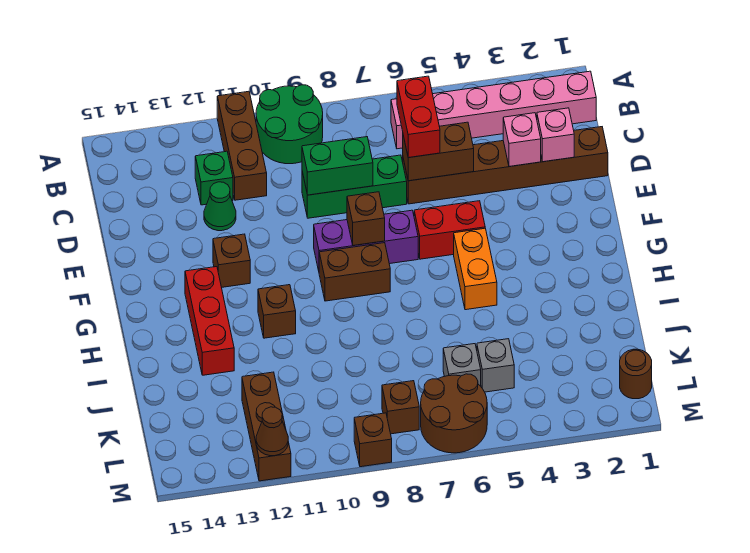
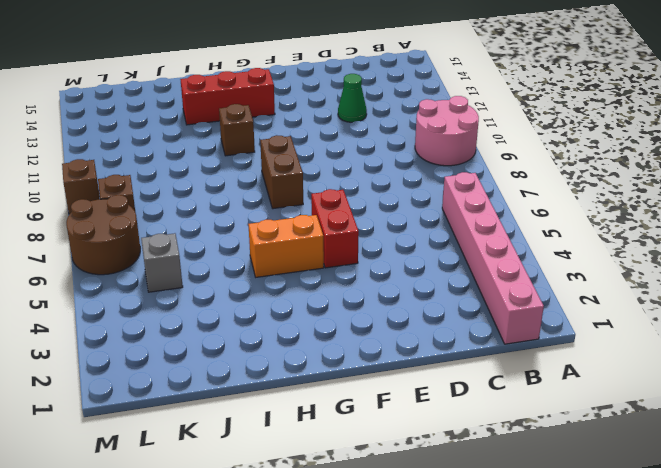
pink round brick A9:B10 level 1 -> green round brick A9:B10 level 1
none -> brown brick A11:C11 level 1
none -> green brick C12 level 1
none -> brown brick D1:D6 level 1

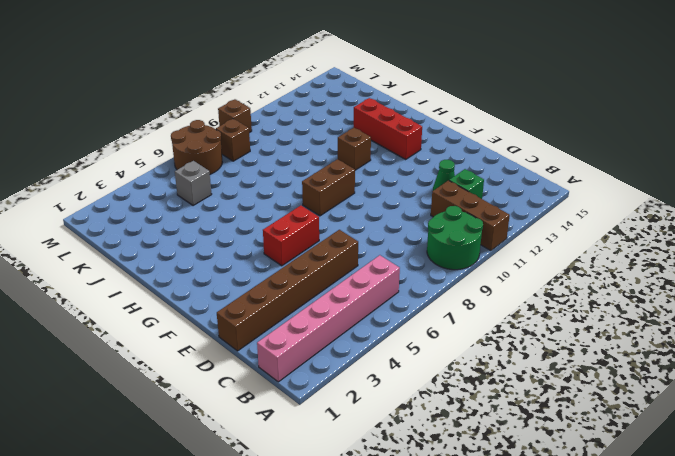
none -> green brick D7:D9 level 1
none -> purple brick F7:F9 level 1
none -> brown brick F12 level 1

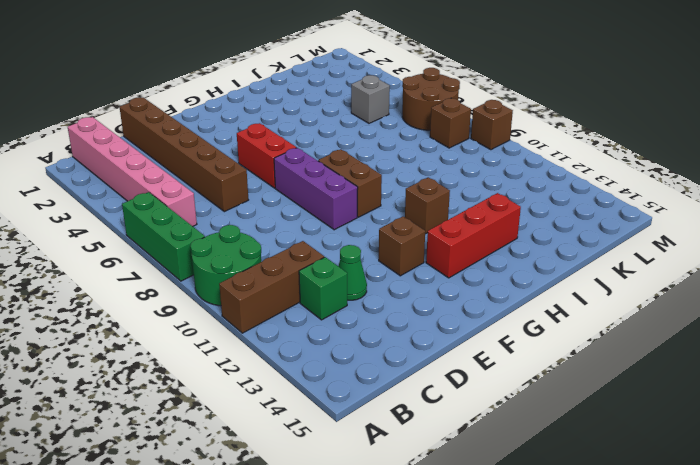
green brick A6:A8 level 1 -> green brick D7:D9 level 1
none -> orange brick G5:H5 level 1
none -> grey brick K6 level 1
none -> brown brick K12:M12 level 1

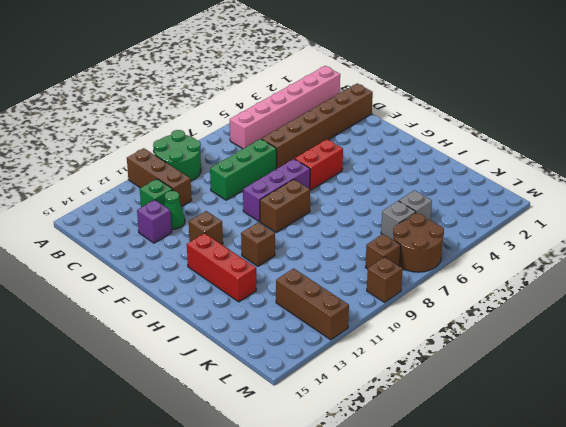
purple brick D13 level 1 -> none
none -> orange brick G5:H5 level 1
none -> brown round brick L1 level 1
none -> pink brick D2 level 2

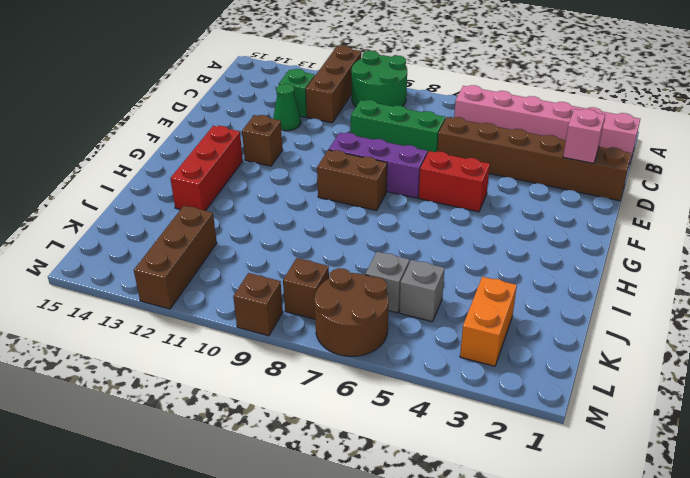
orange brick K3:L3 level 1 -> orange brick G5:H5 level 1
none -> brown brick H11 level 1
none -> brown round brick L1 level 1
none -> pink brick D3 level 2

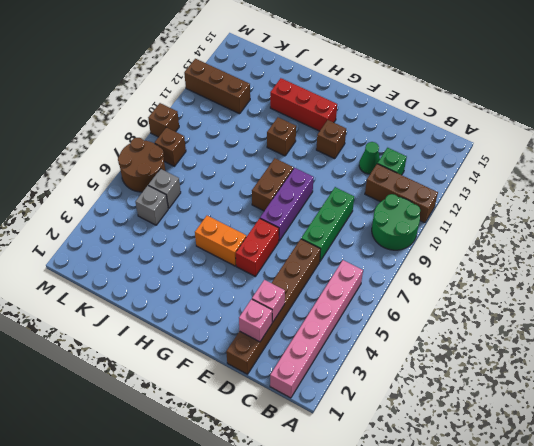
none -> brown round brick L1 level 1
none -> brown brick D5:D6 level 2
none -> green brick D8:D9 level 2

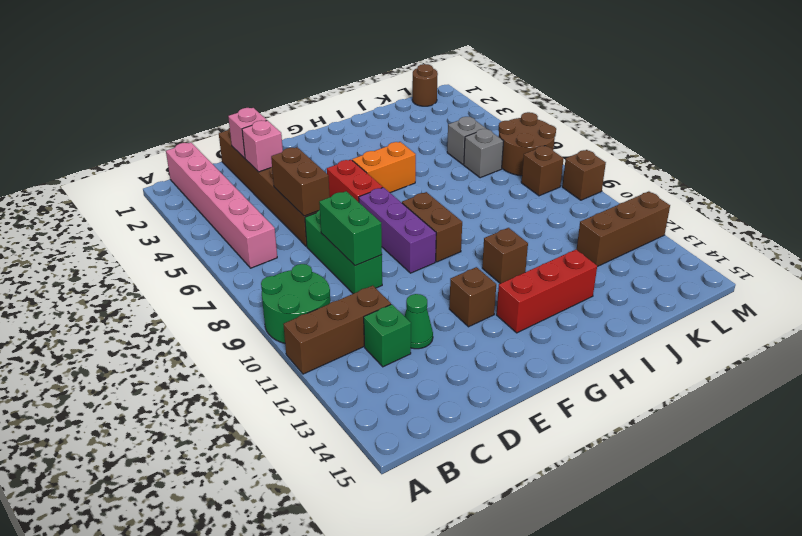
none -> brown brick F8 level 2
none -> brown cone M12 level 2
none -> red brick C6:D6 level 3

